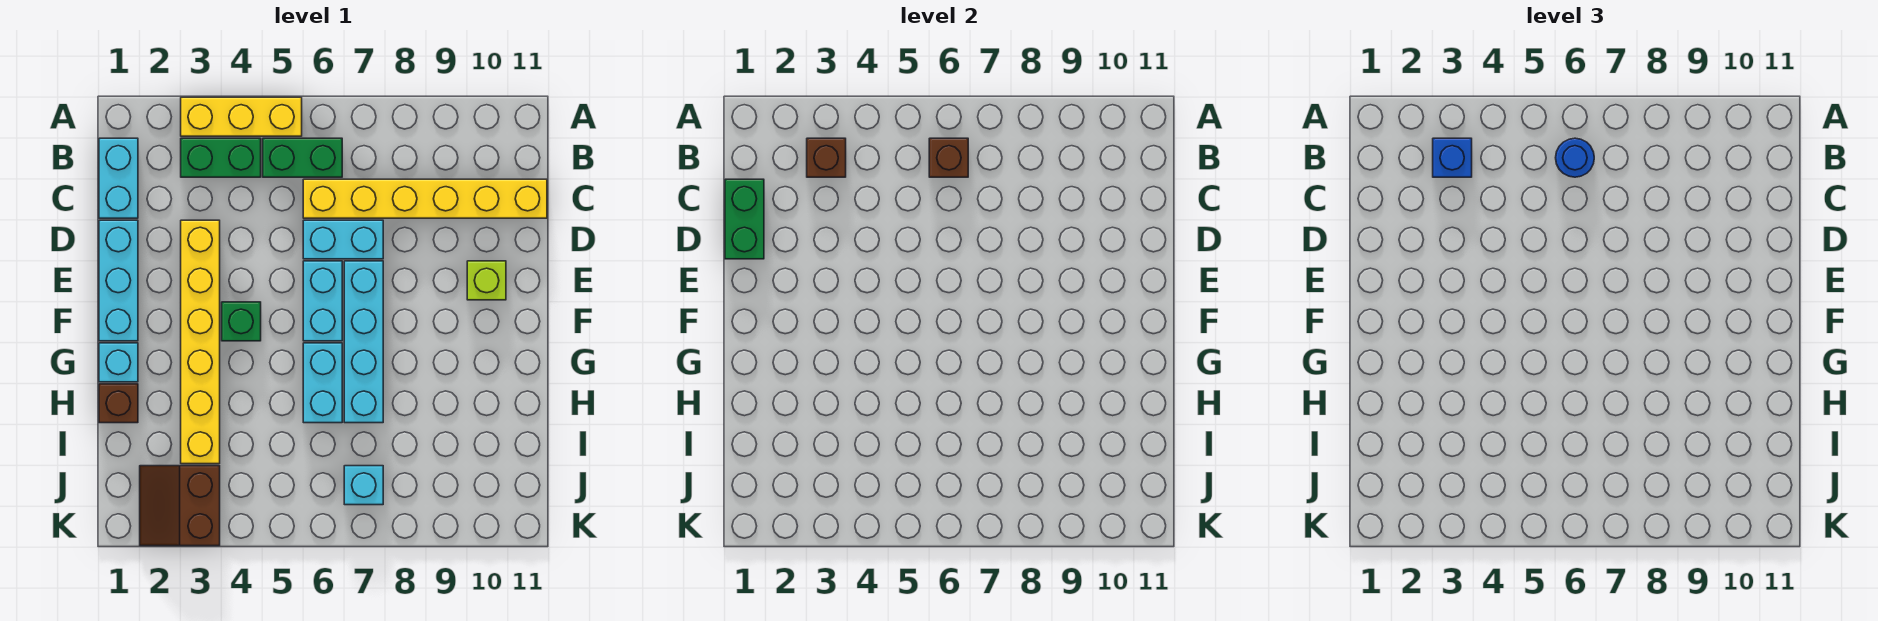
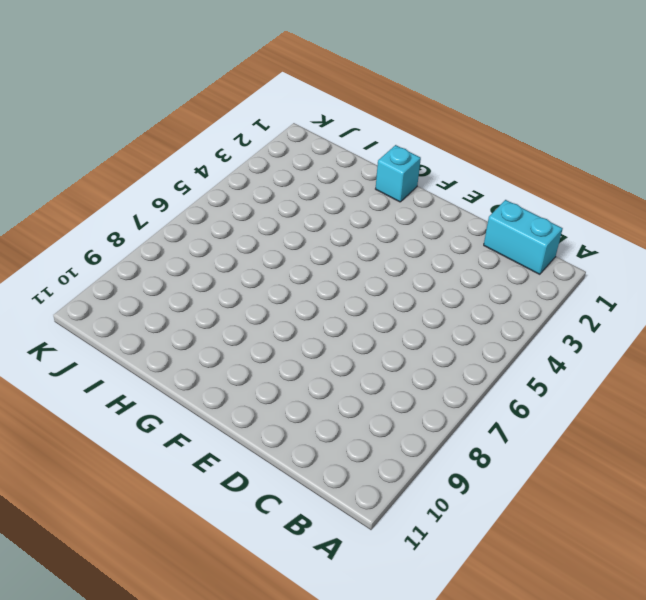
none -> yellow brick A3:A5 level 1
none -> green brick B3:B4 level 1
none -> green brick B5:B6 level 1

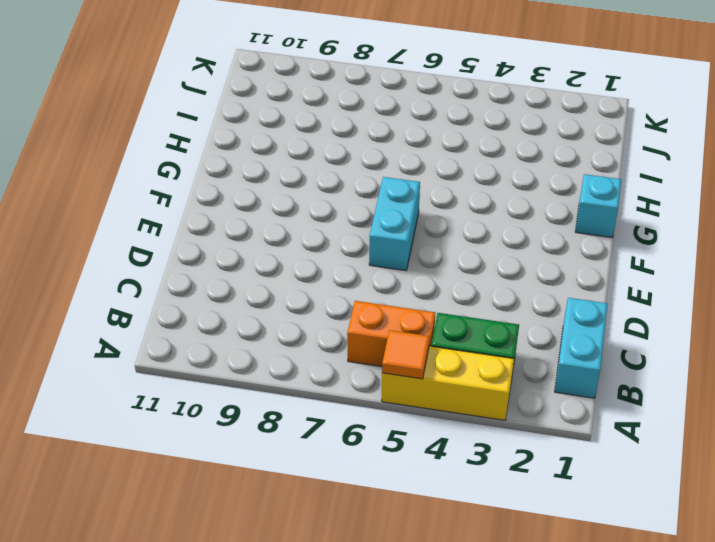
orange tile A5 level 2 -> none
orange brick B5:B6 level 1 -> green brick B5:B6 level 1
none -> yellow brick C6:C11 level 1
none -> cyan brick D1:F1 level 1
none -> yellow brick D3:I3 level 1

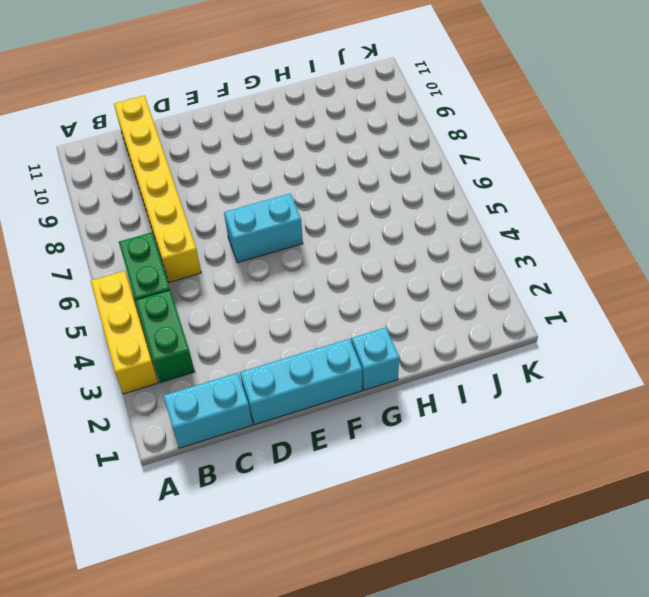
none -> yellow brick D3:I3 level 1
none -> cyan brick D6:D7 level 1
none -> cyan brick E7:H7 level 1

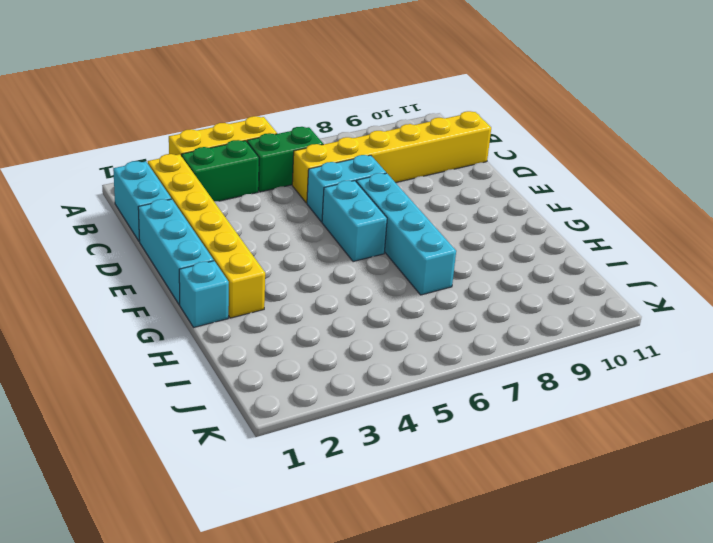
yellow brick B2:G2 level 1 -> yellow brick D3:I3 level 1
none -> lime brick E10 level 1
none -> green brick F4 level 1
none -> cyan brick G6:H6 level 1

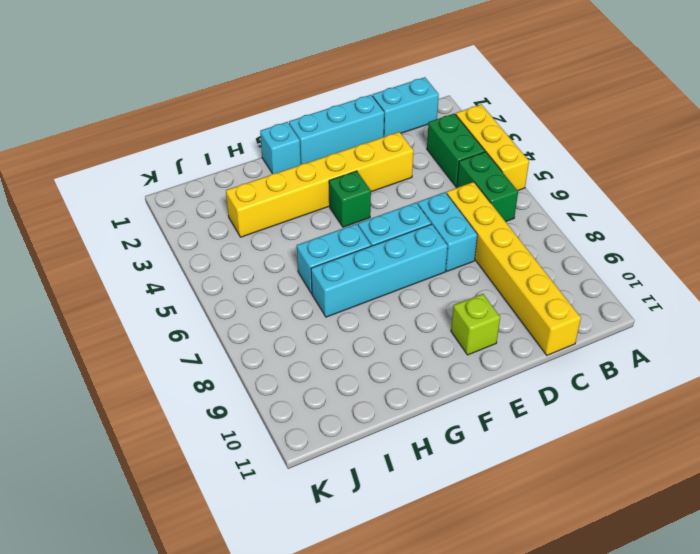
none -> brown brick H1 level 1
none -> brown slope J2:K3 level 1 top 3
none -> cyan brick J7 level 1

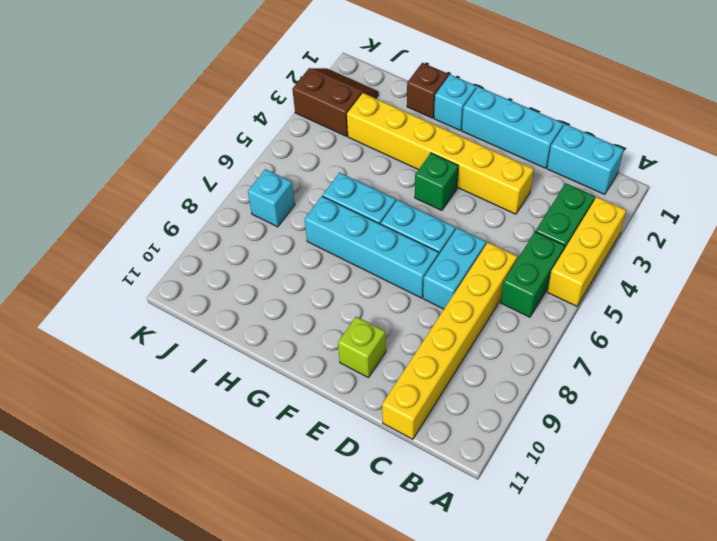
none -> brown brick B3 level 2
none -> brown brick B6 level 2
none -> green brick C1:D1 level 2

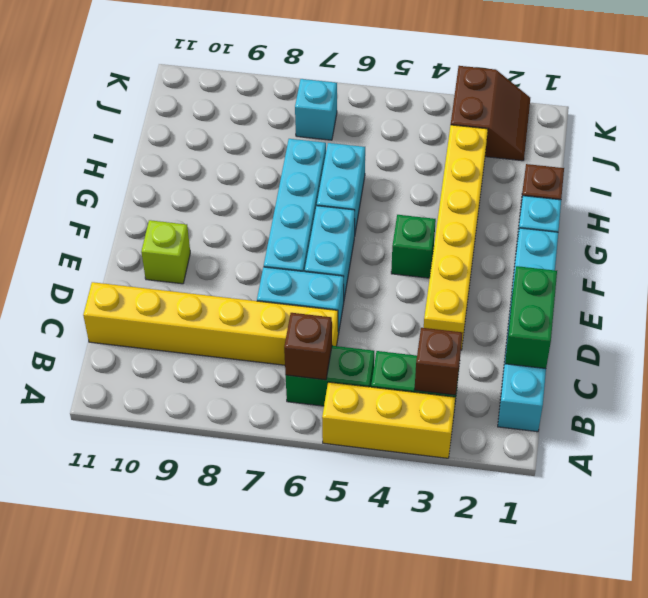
none -> blue brick B3 level 3
none -> blue round brick B6 level 3

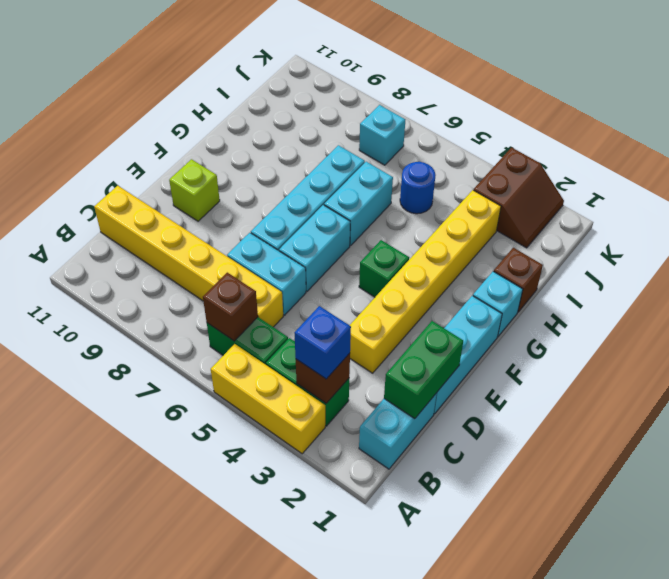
blue round brick I5 level 1 -> blue round brick B6 level 3

